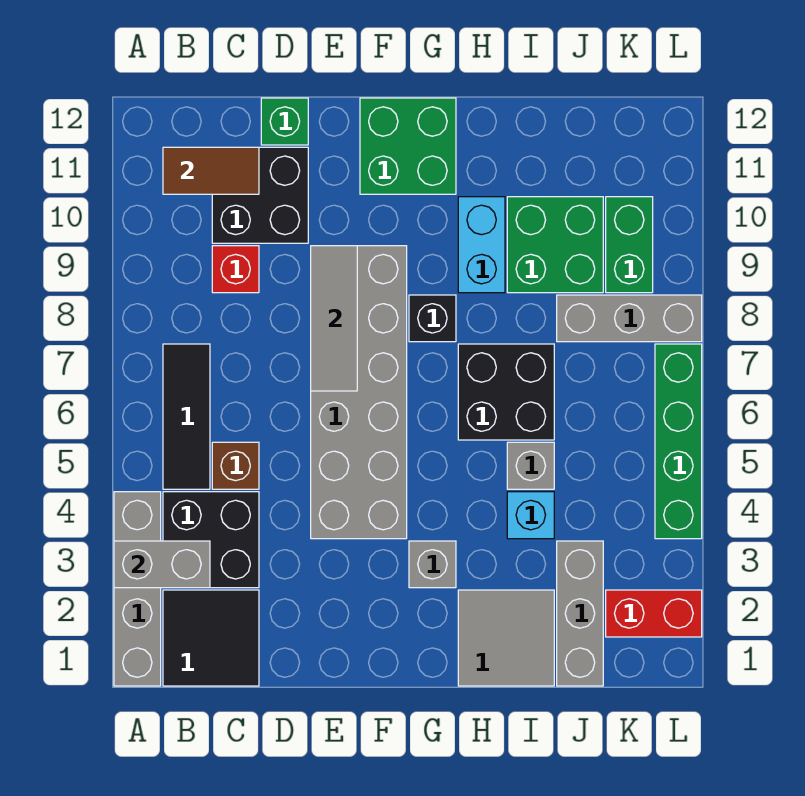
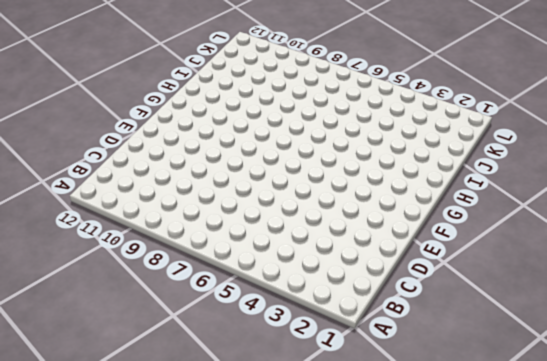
none -> grey brick A1:A4 level 1
none -> black tile B1:C2 level 1
none -> black brick B3:C4 level 1

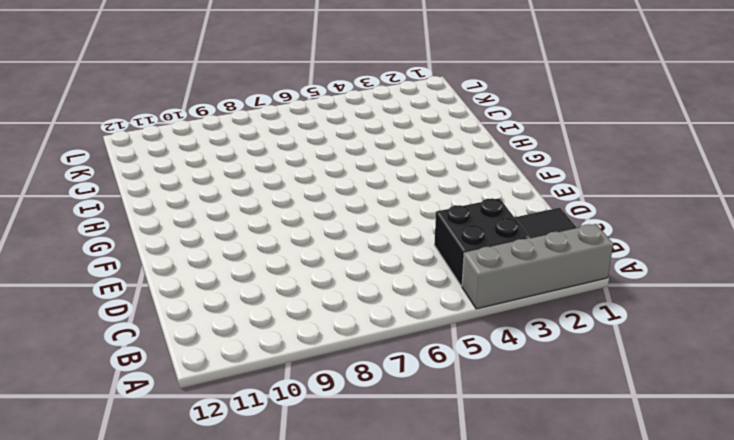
none -> black tile B5:B7 level 1
none -> brown brick C5 level 1
none -> red brick C9 level 1

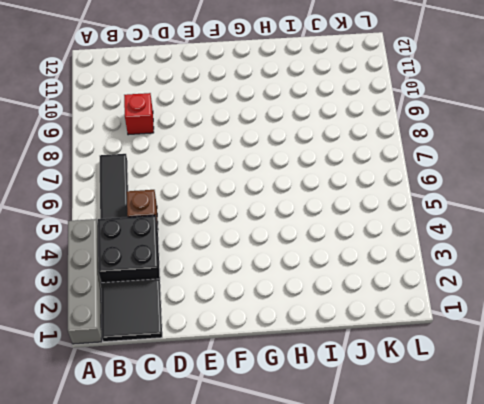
none -> black brick C10:D11 level 1
none -> green brick D12 level 1
none -> grey brick E4:F9 level 1

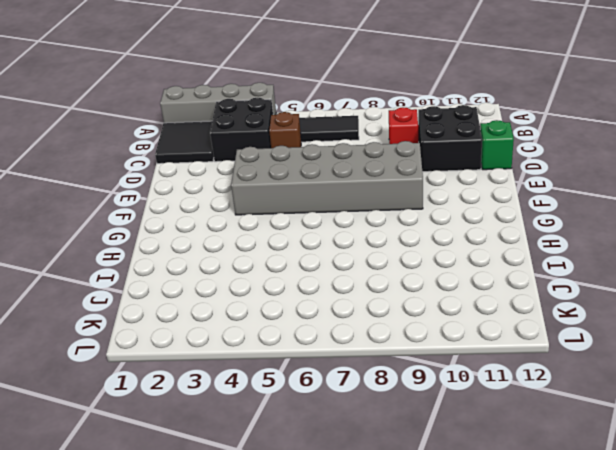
none -> green brick F11:G12 level 1
none -> grey brick G3 level 1
none -> black brick G8 level 1

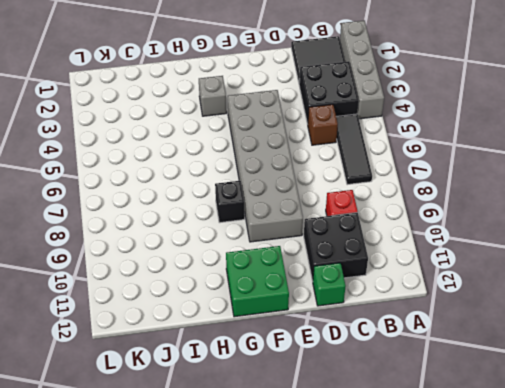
none -> grey tile H1:I2 level 1
none -> black brick H6:I7 level 1
none -> cyan brick H9:H10 level 1

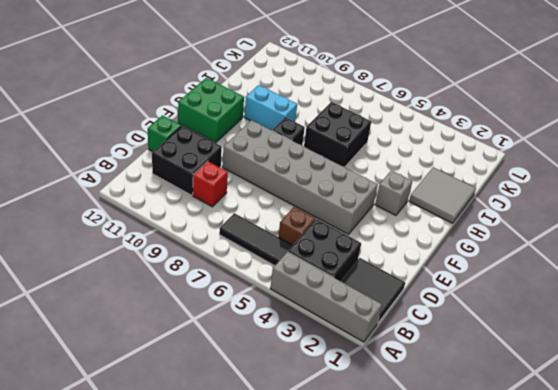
none -> cyan brick I4 level 1
none -> grey brick I5 level 1
none -> green brick I9:J10 level 1

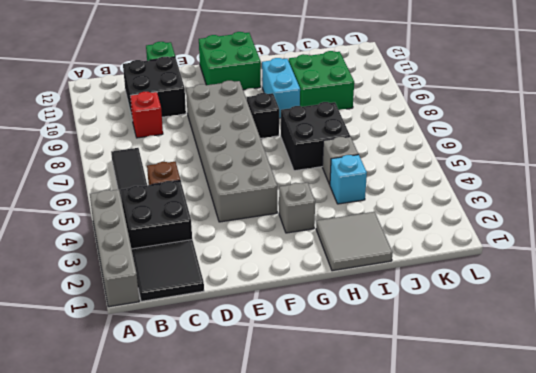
none -> grey brick J1:J3 level 1
none -> grey brick J8:L8 level 1
none -> red brick K2:L2 level 1

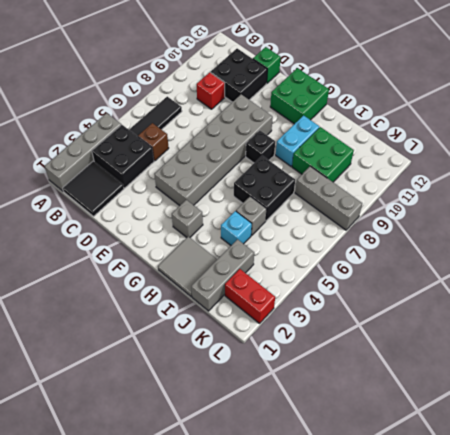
none -> green brick K9:K10 level 1
none -> green brick L4:L7 level 1
none -> grey brick A3:B3 level 2

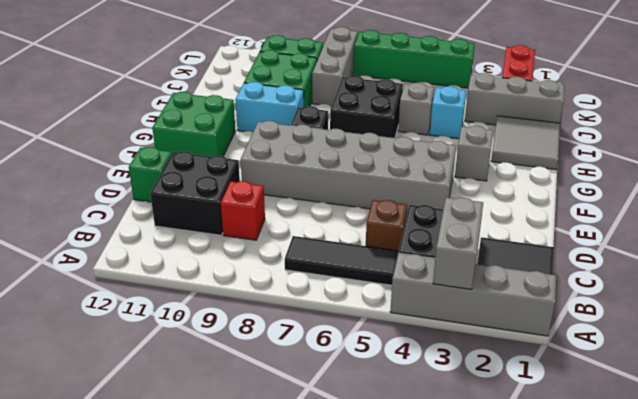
none -> brown tile B11:C11 level 2
none -> grey tile E7:E9 level 2

